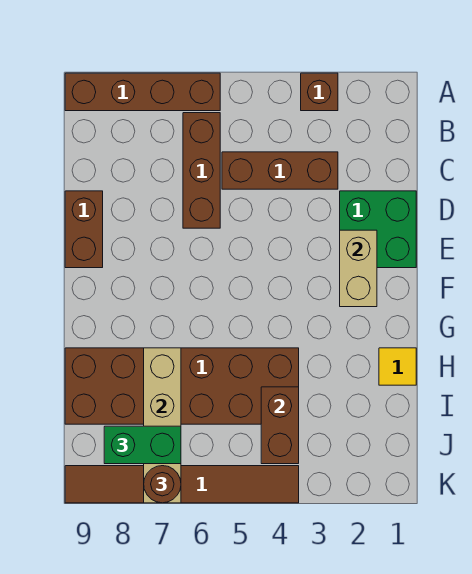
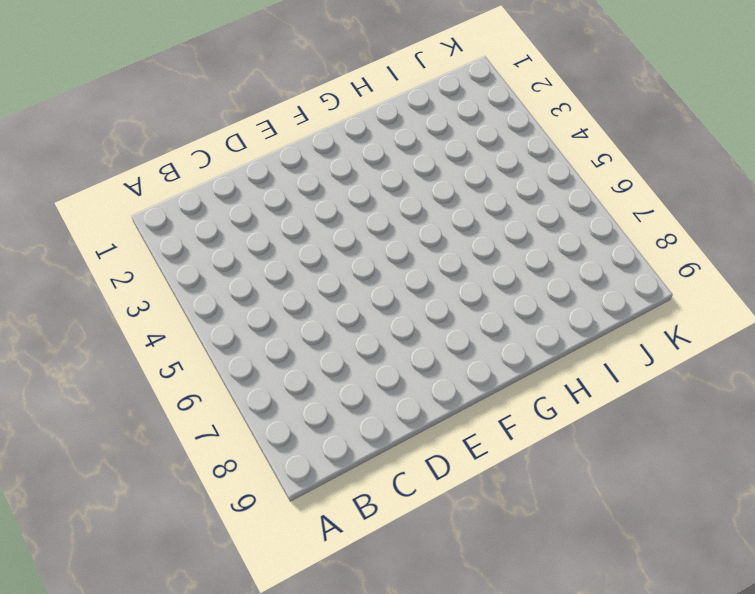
none -> brown brick A3 level 1
none -> brown brick A6:A9 level 1
none -> brown brick B6:D6 level 1

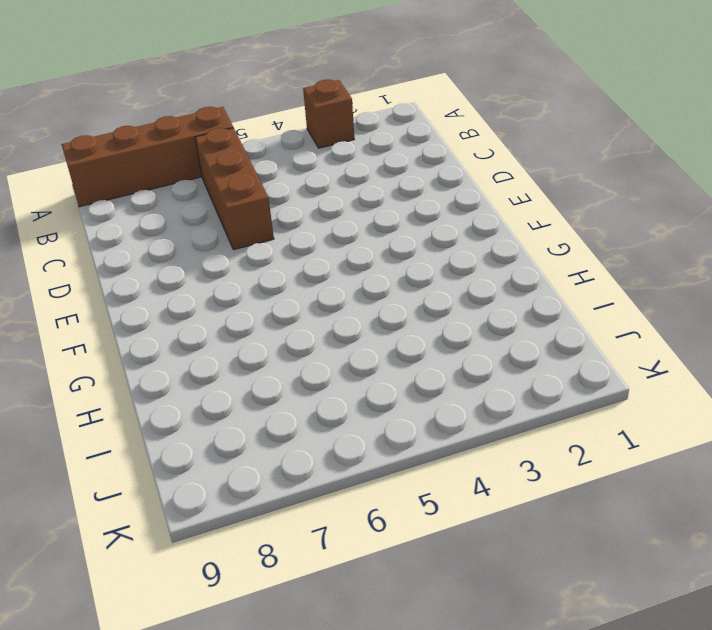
none -> brown brick C3:C5 level 1
none -> green brick D1:E2 level 1
none -> brown brick D9:E9 level 1

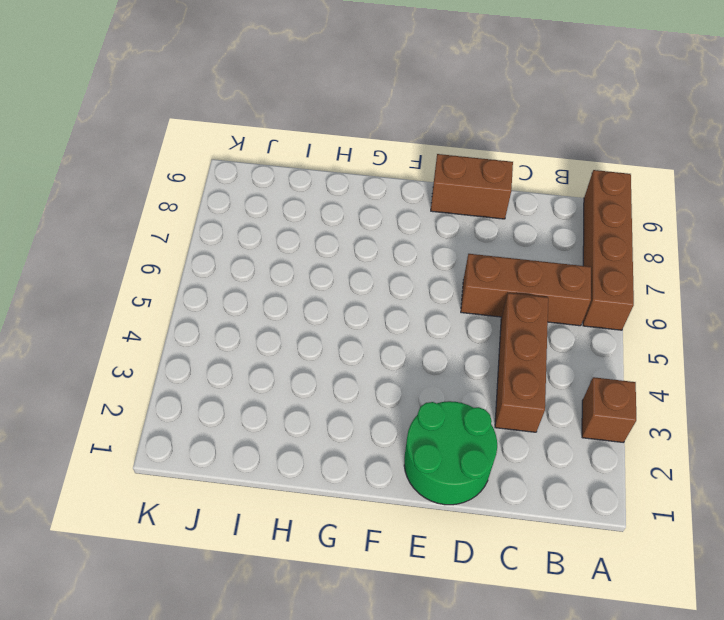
green round brick D1:E2 level 1 -> green brick D1:E2 level 1
none -> yellow tile H1 level 1
none -> brown brick H4:I9 level 1
none -> brown tile K4:K9 level 1

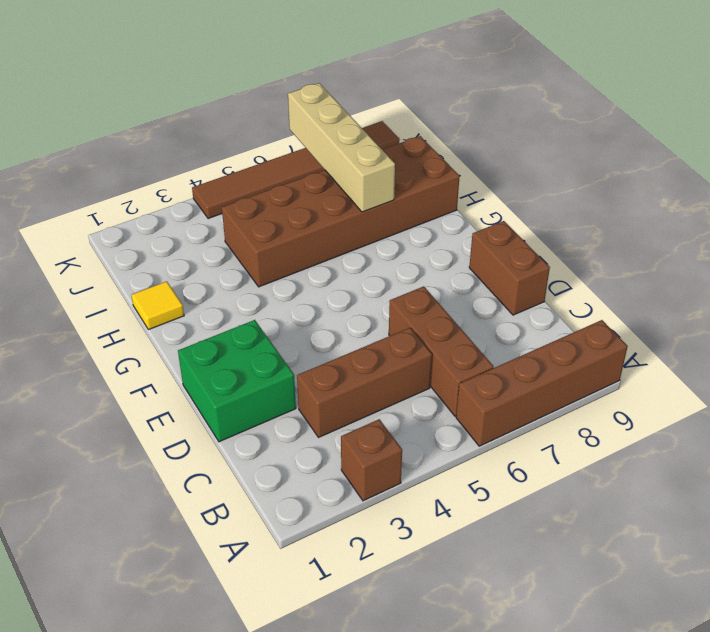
none -> tan brick E2:F2 level 2
none -> brown brick I4:J4 level 2
none -> green brick J7:J8 level 3

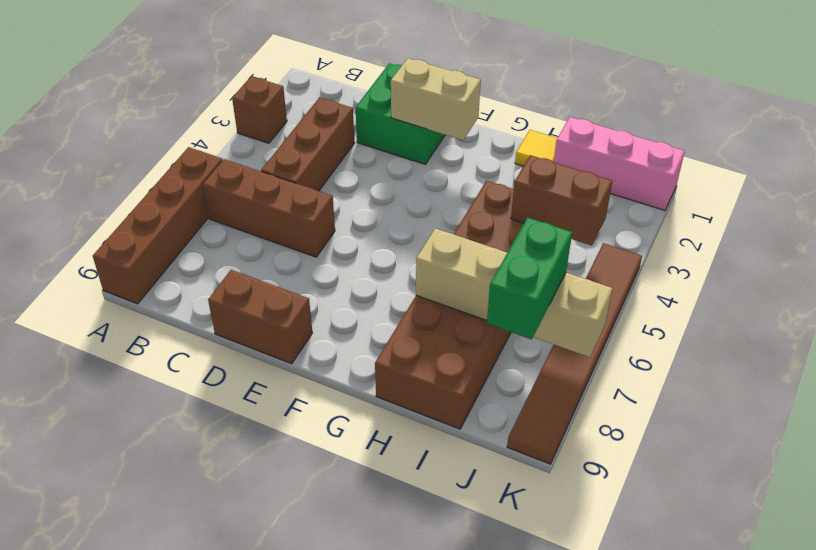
pink brick I1:K1 level 1 -> none
none -> brown round brick K7 level 3

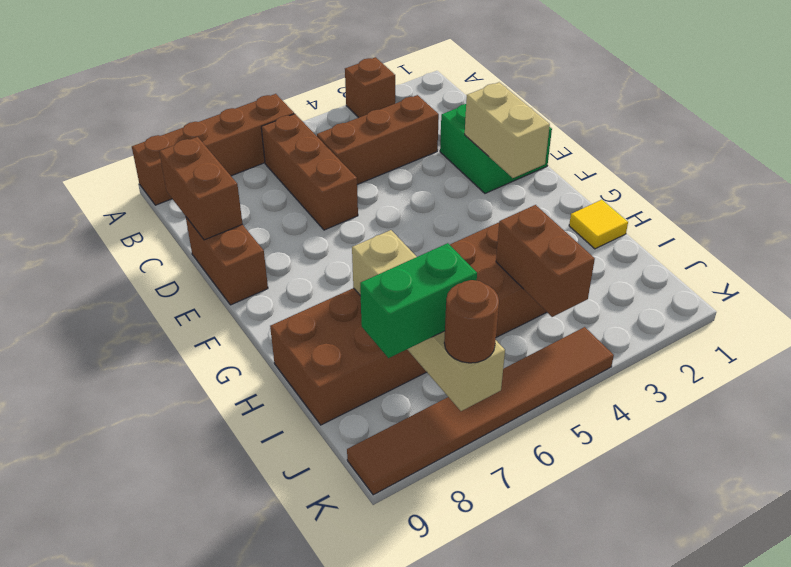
brown brick C9:D9 level 2 -> none

